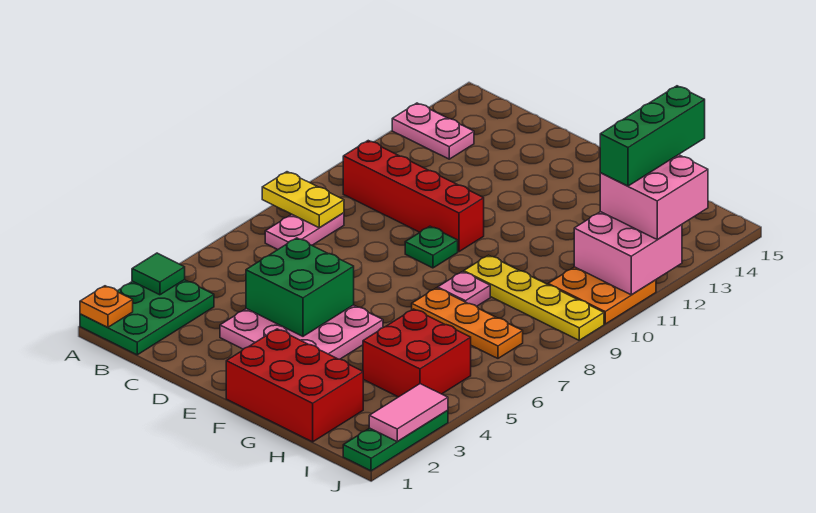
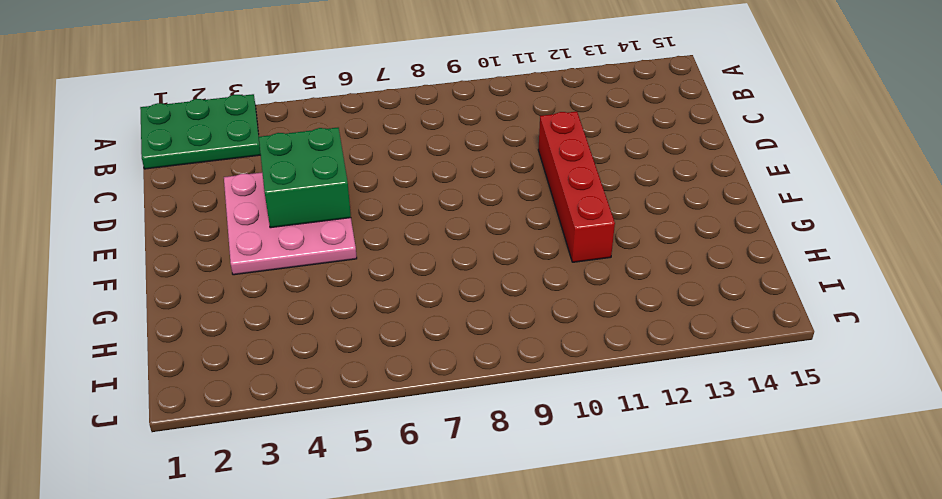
red brick D11:G11 level 1 -> red brick B10:E10 level 1
none -> pink plate A13:B13 level 1
none -> pink plate B7:B8 level 1
none -> green plate E9 level 1

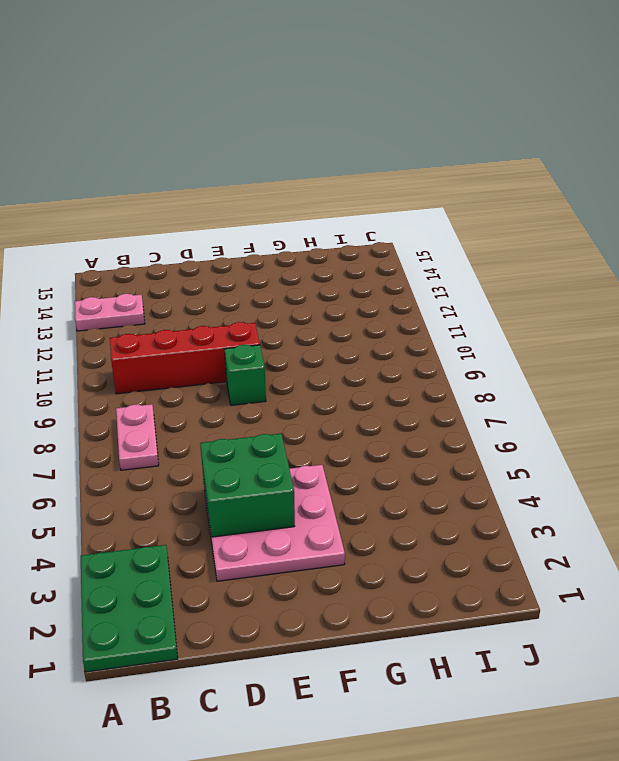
green brick E9 level 1 -> green plate E9 level 1
none -> red brick F1:H2 level 1
none -> orange plate G7:I7 level 1
none -> pink plate G8 level 1

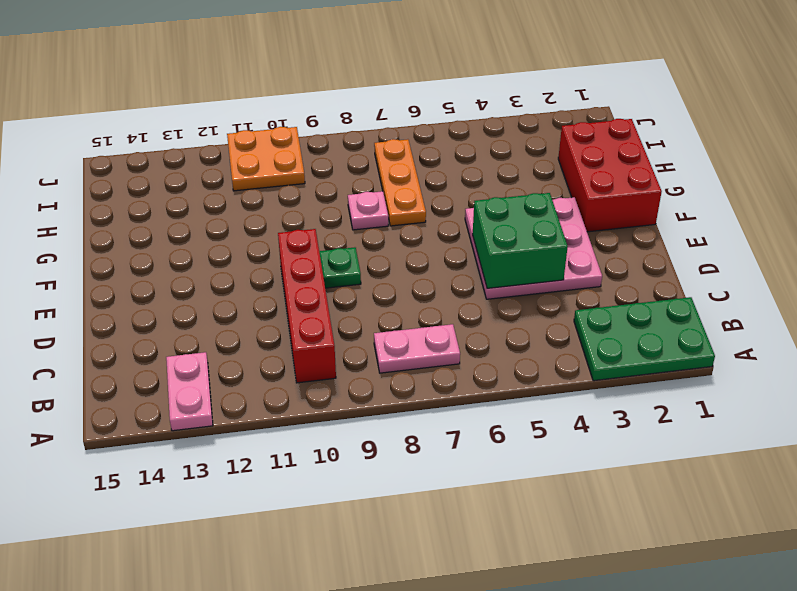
none -> yellow plate G9:J9 level 1
none -> red brick H4:I5 level 1
none -> green plate J1:J3 level 1

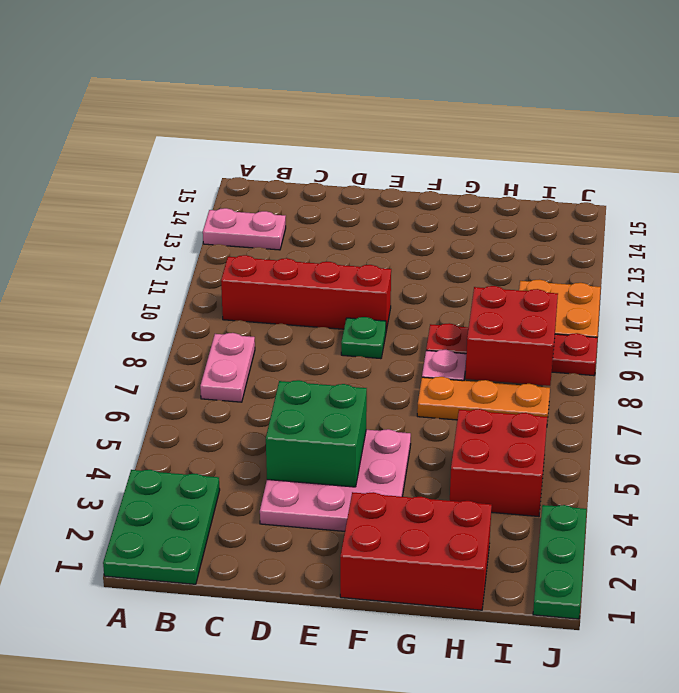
red plate G9:J9 level 1 -> yellow plate G9:J9 level 1
red brick H8:I9 level 2 -> none
none -> orange plate A1 level 2
none -> green tile A3 level 2
none -> yellow plate A8:B8 level 2

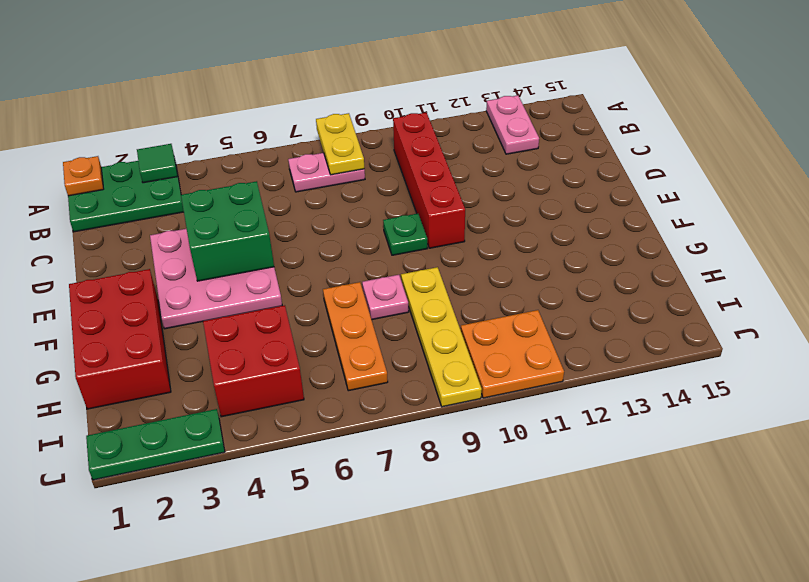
none -> pink brick I11:J12 level 2
none -> pink tile J2:J3 level 2
none -> pink brick I12:J13 level 3

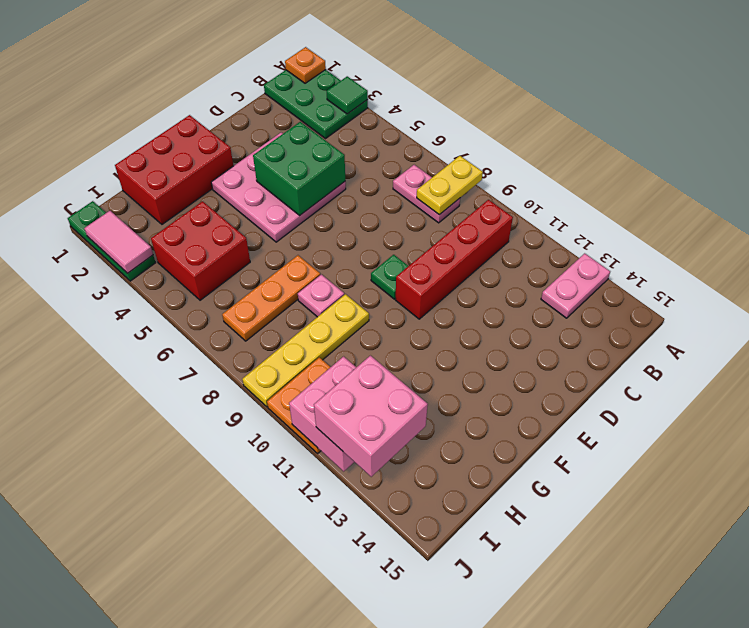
none -> green brick I12:I14 level 4

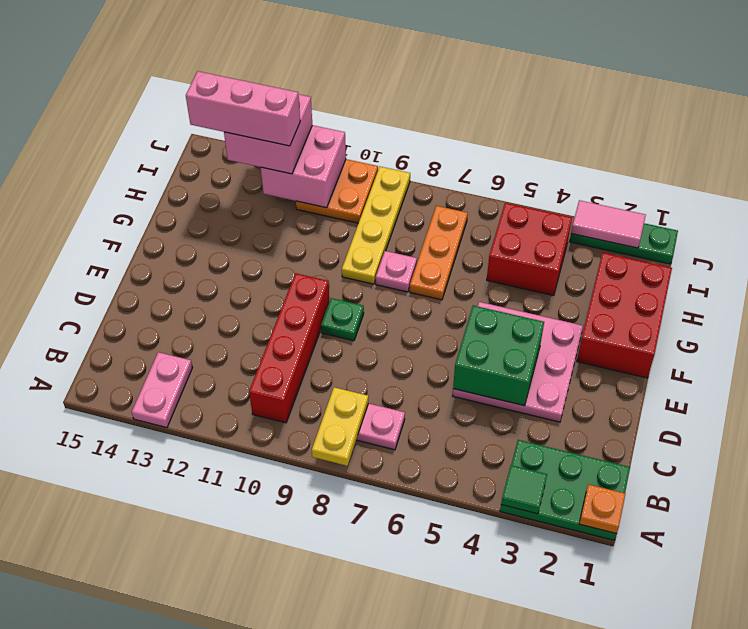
pink brick I12:I14 level 4 -> green brick I12:I14 level 4

